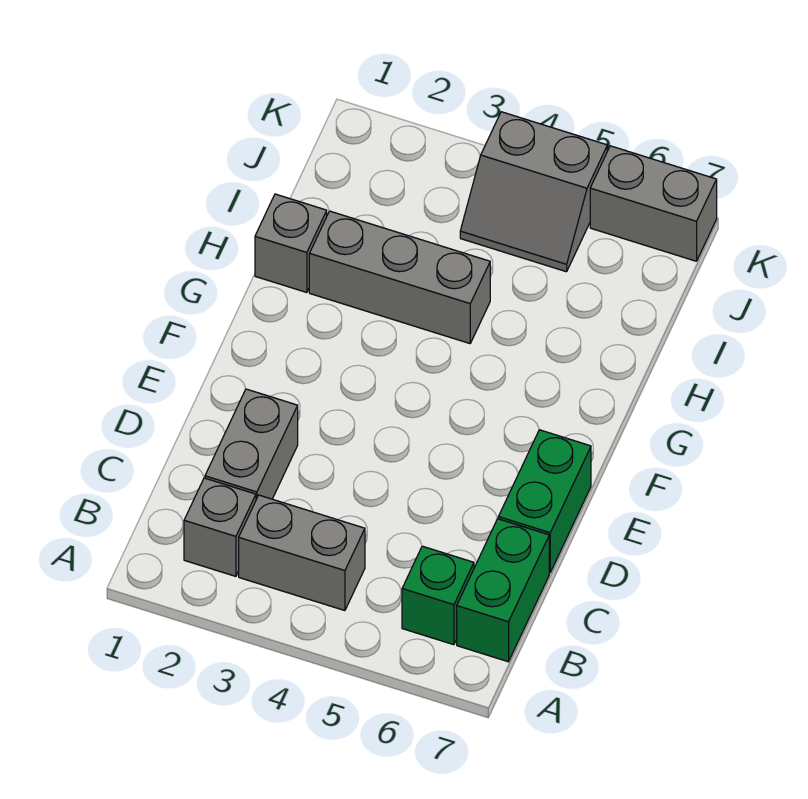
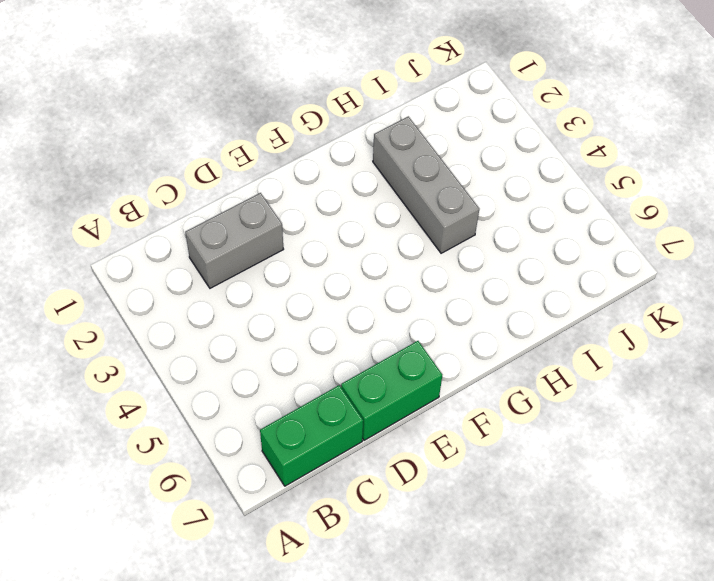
none -> grey brick B2 level 1
none -> grey brick B3:B4 level 1

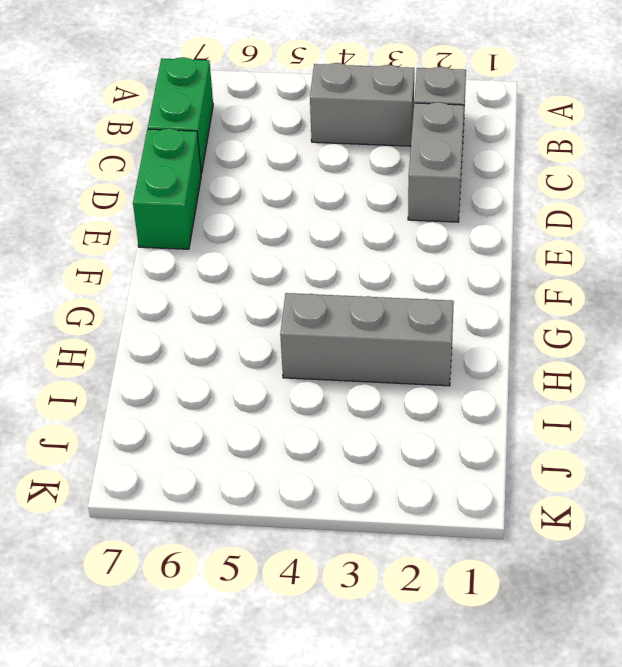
none -> green brick B6 level 1
none -> grey brick H1 level 1

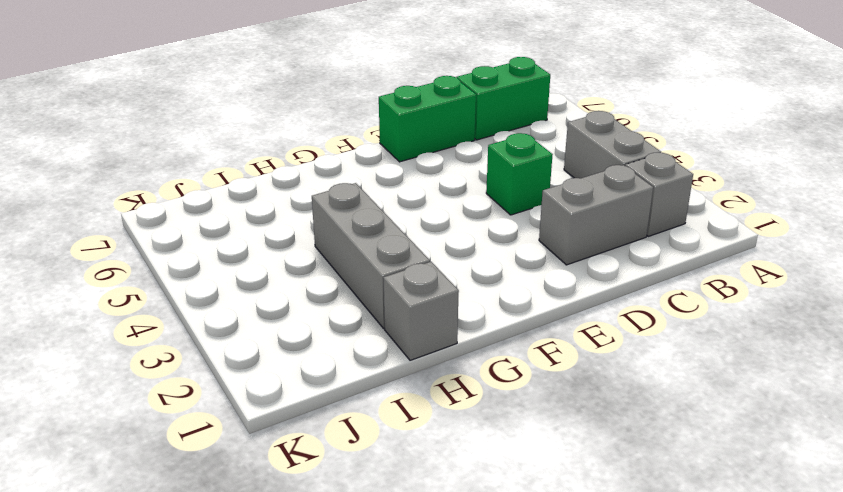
green brick D4 level 1 -> green brick B6 level 1
none -> grey slope J4:K5 level 1 top K
none -> grey brick K6:K7 level 1

